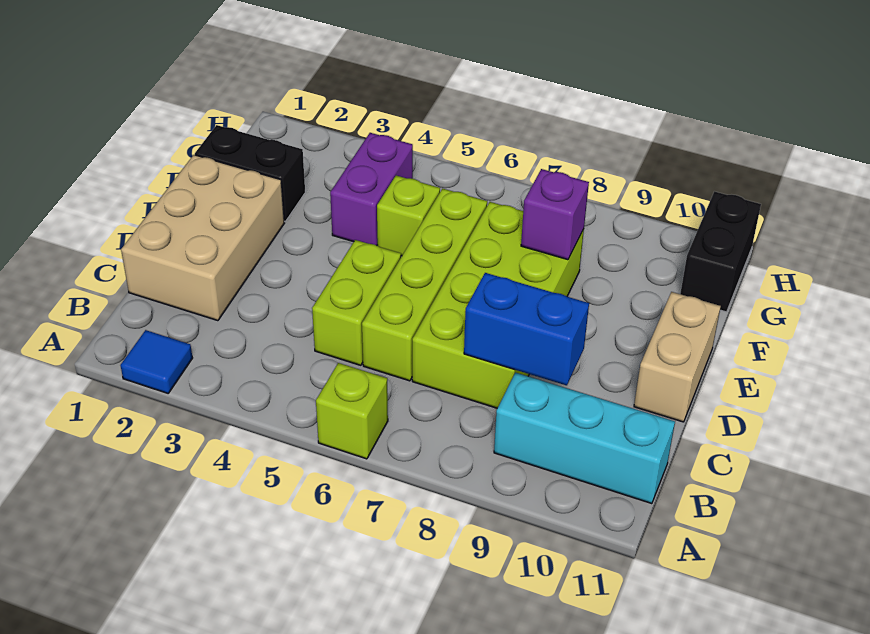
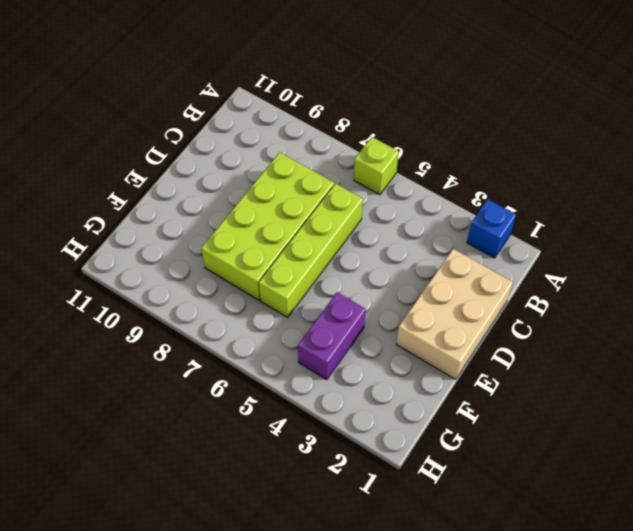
blue brick A2 level 1 -> blue tile A2 level 1
none -> cyan brick B9:B11 level 1
none -> lime brick C5:D5 level 1
none -> tan brick D11:E11 level 1

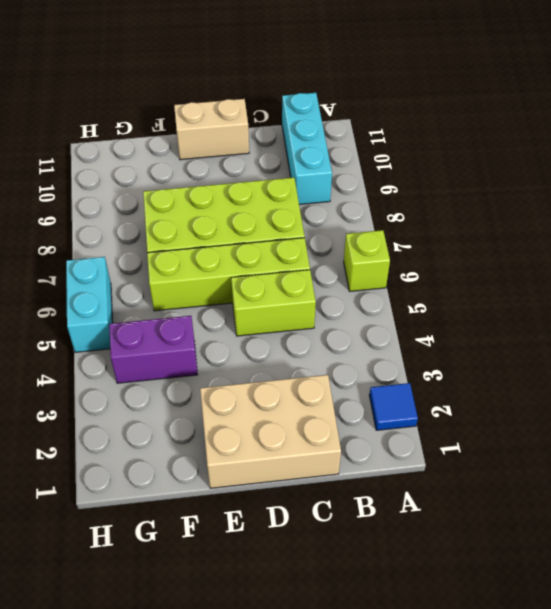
cyan brick H5:H6 level 1 -> none
none -> black brick F1:F2 level 1
none -> lime brick F5 level 1
none -> black brick G11:H11 level 1

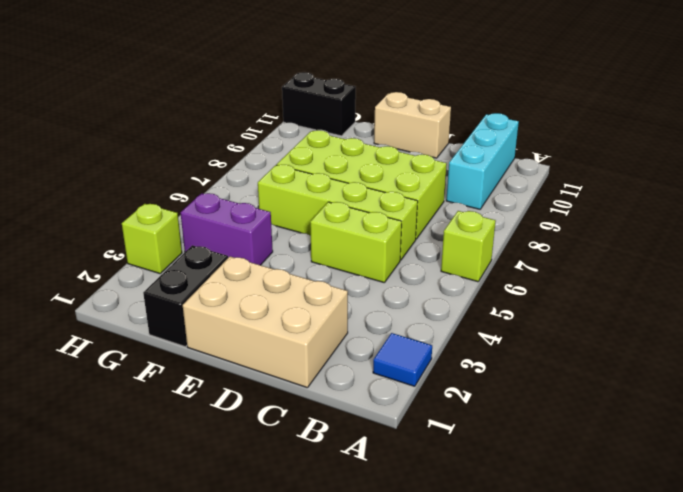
lime brick H3 level 1 -> lime brick F5 level 1
none -> blue brick C8:C9 level 2
none -> purple brick F8 level 2

